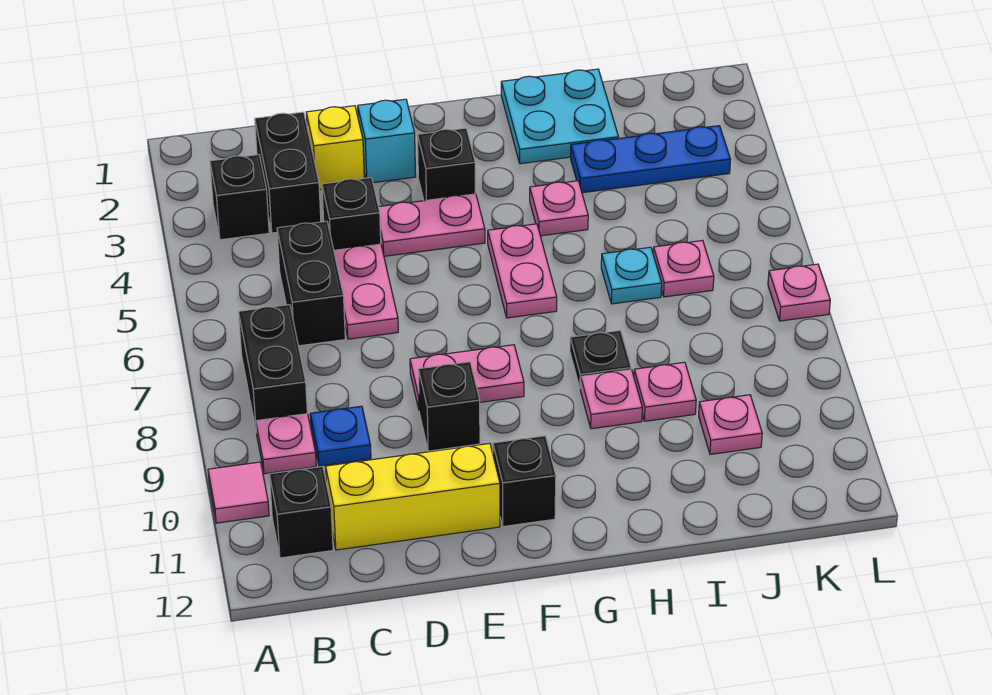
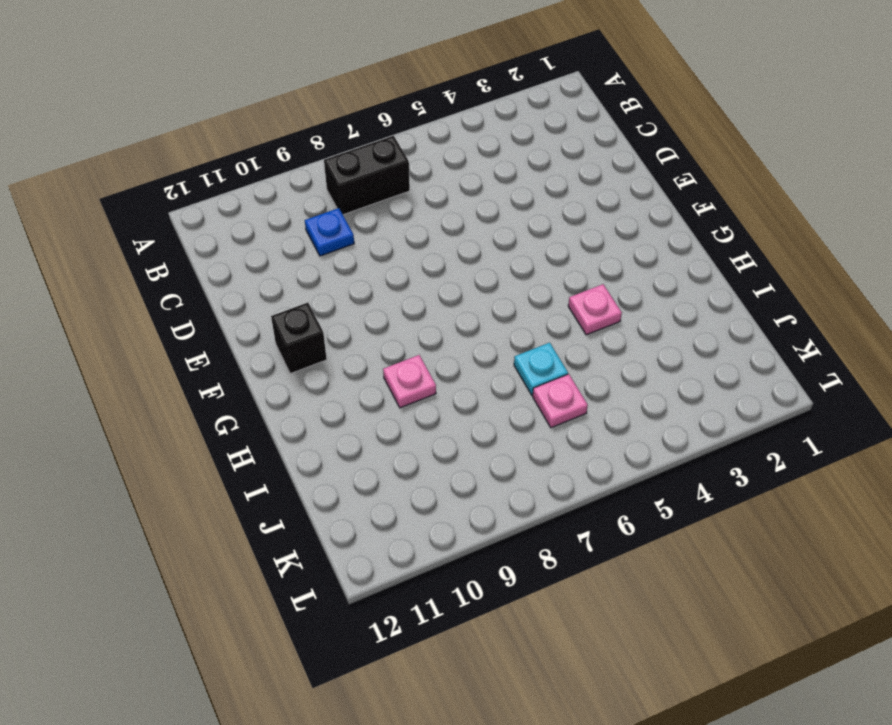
none -> pink tile A10 level 1
none -> black brick B3 level 1
none -> pink plate B9 level 1

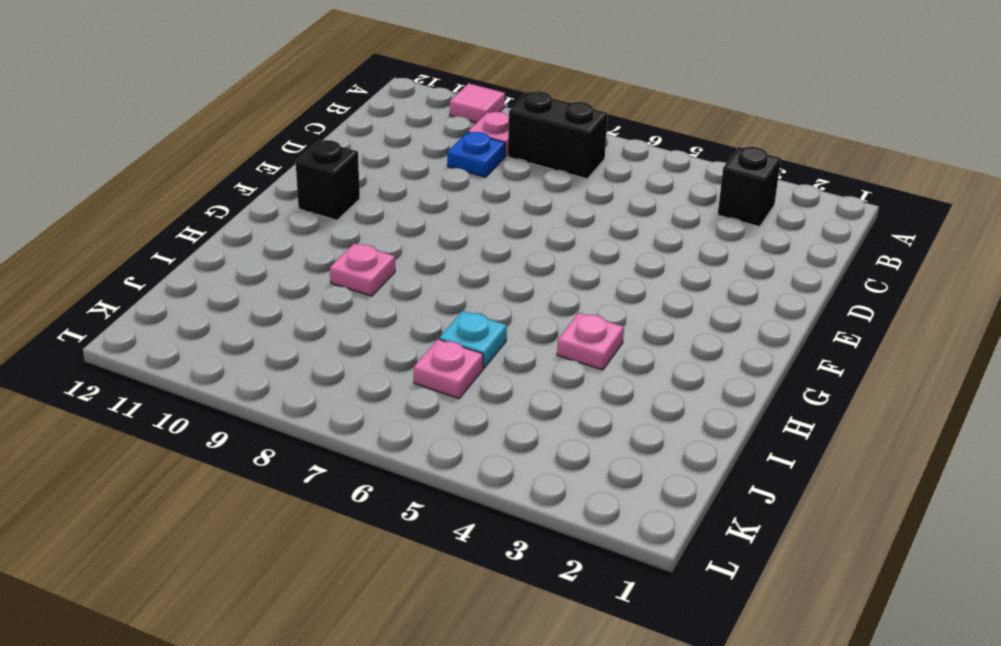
none -> black brick B11 level 1
none -> black brick C2:C3 level 1
none -> black brick C5:C6 level 1

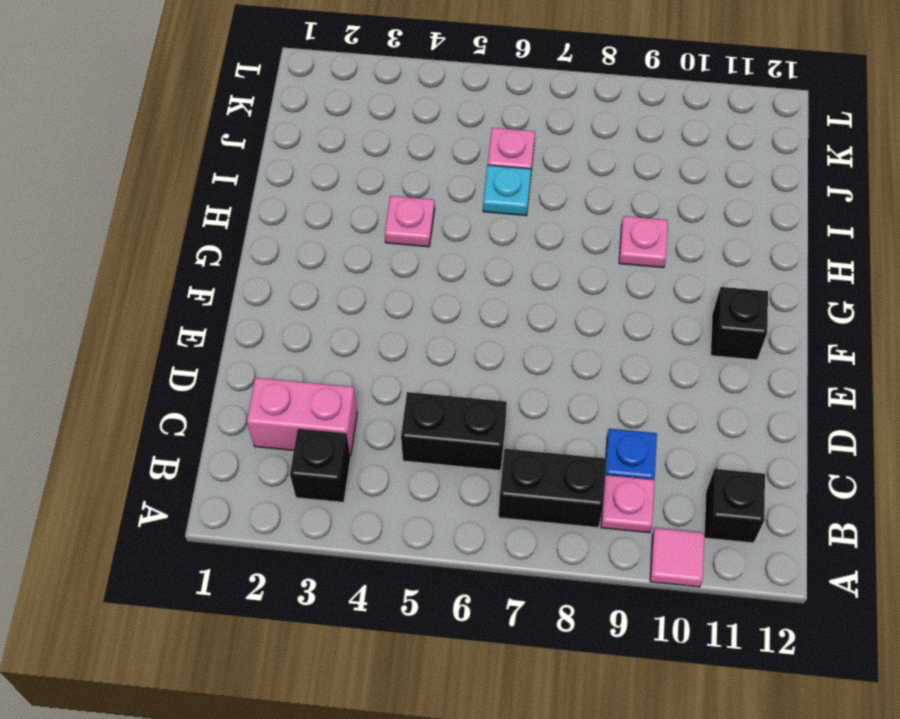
pink brick C2:C3 level 1 -> black brick C2:C3 level 1
none -> yellow brick C11:E11 level 1
none -> yellow brick D2 level 1
none -> black brick D4 level 1

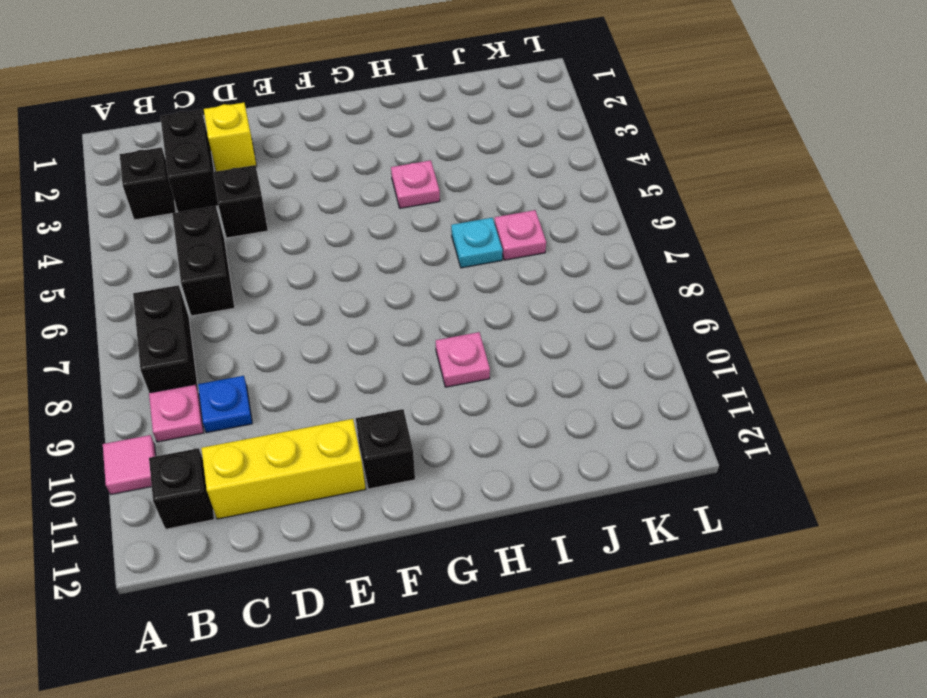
none -> pink plate D5:D6 level 1
none -> cyan brick E2 level 1
none -> pink plate E4:F4 level 1

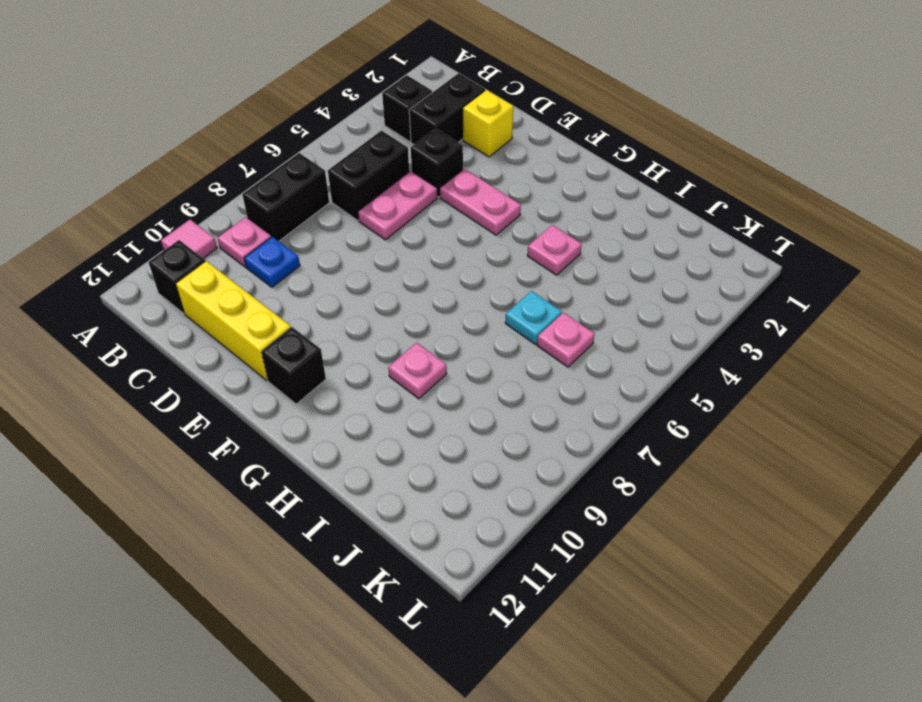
none -> cyan brick E2 level 1
none -> pink plate E8:F8 level 1
none -> black brick E9 level 1

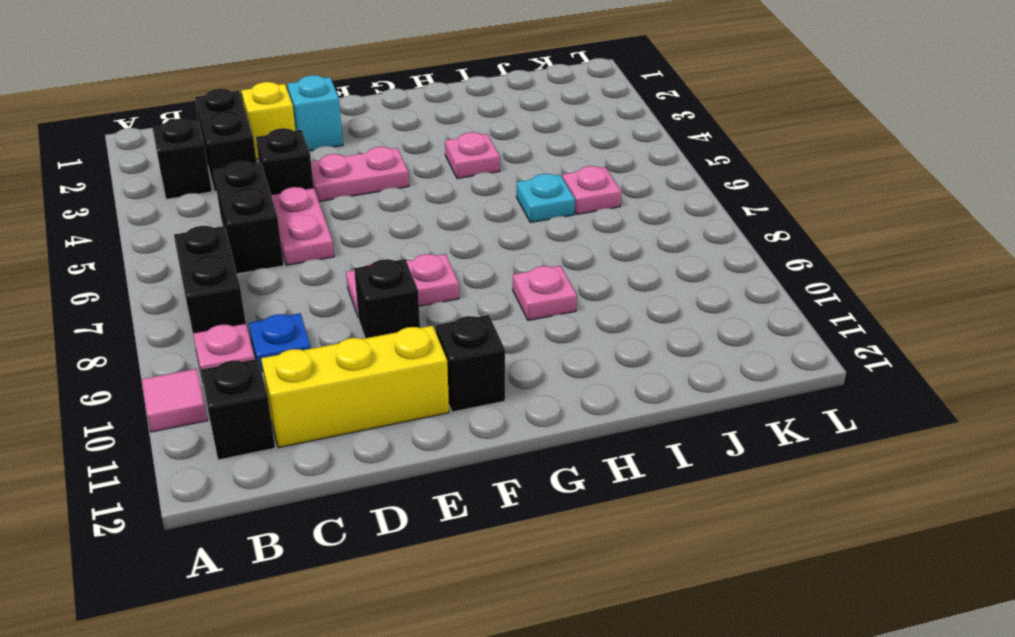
none -> black brick F3 level 1
none -> pink plate G5:G6 level 1
none -> cyan plate H1:I2 level 1

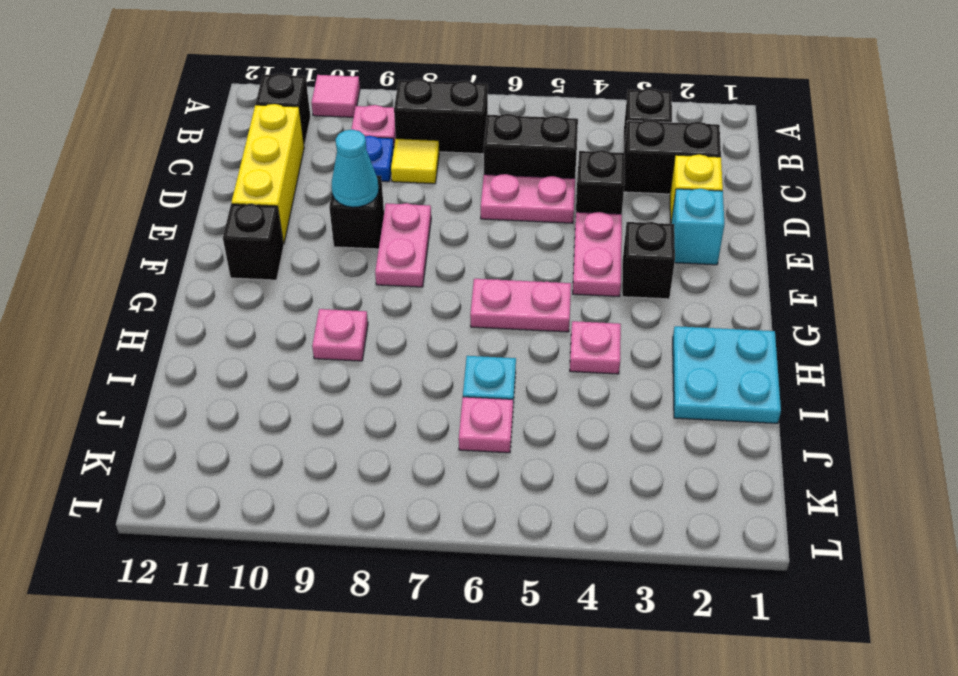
yellow tile C8 level 1 -> none
cyan cone E9 level 2 -> none
none -> black plate H8 level 1
none -> blue plate I3:K3 level 1
none -> pink plate I9 level 1

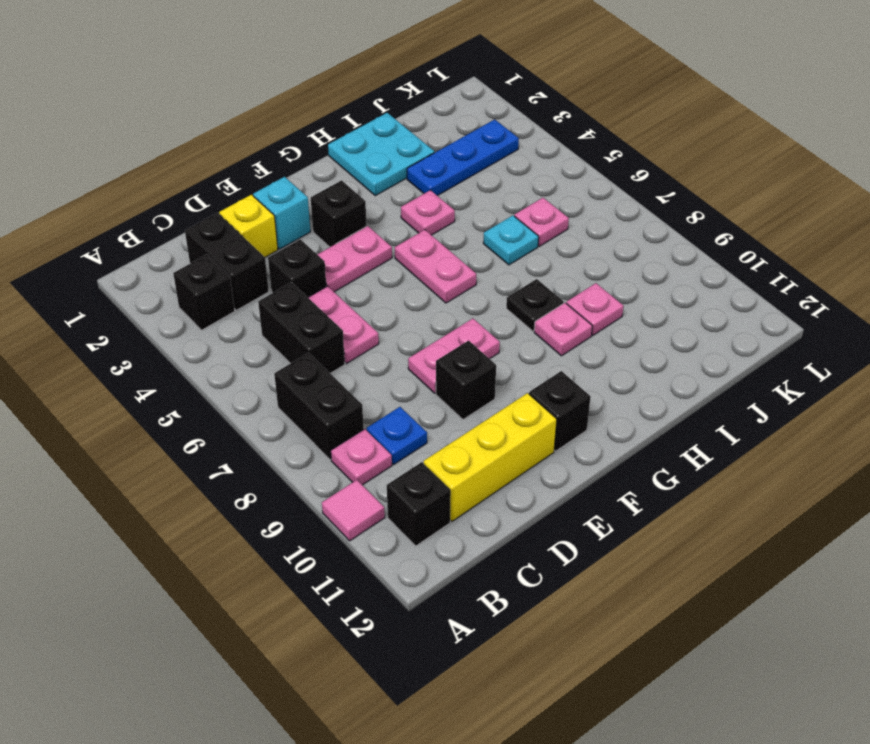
none -> pink plate J10 level 1
none -> pink plate L7 level 1

